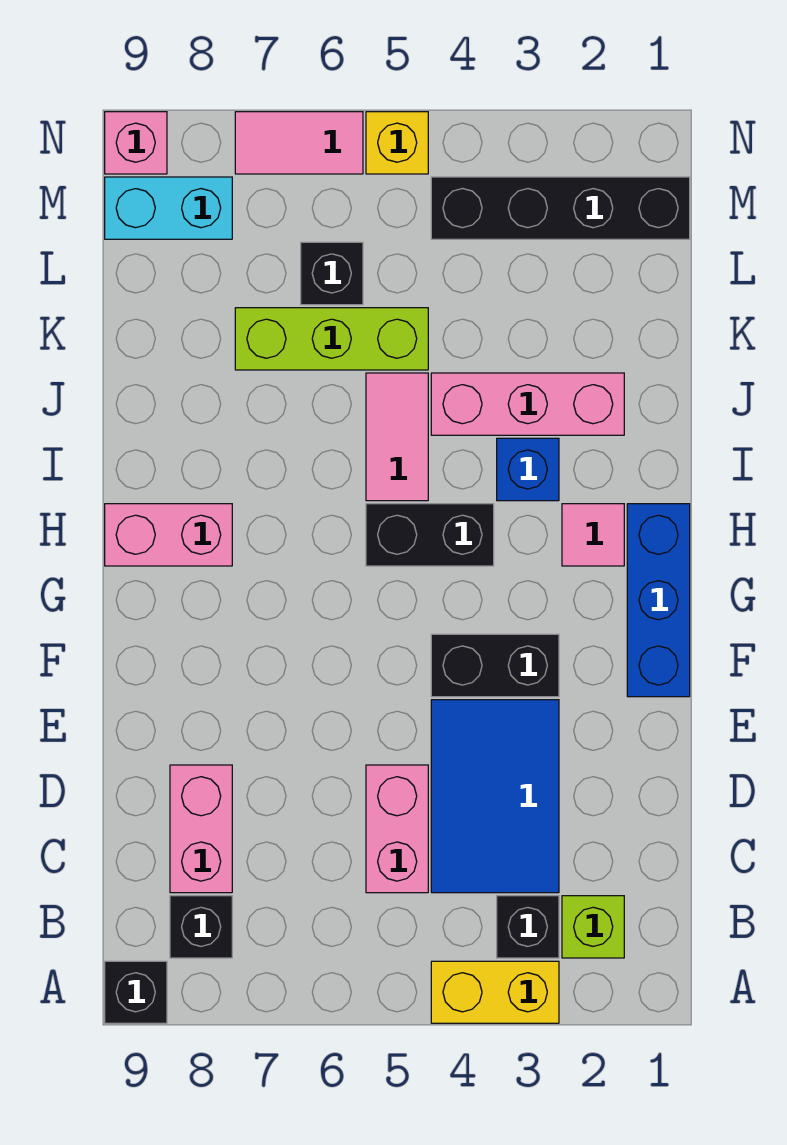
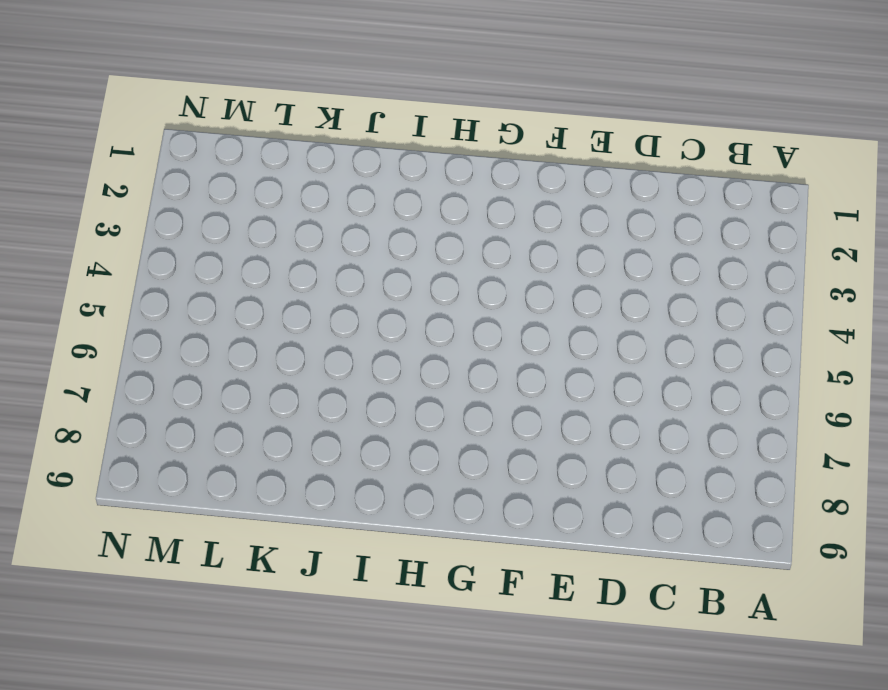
none -> yellow brick A3:A4 level 1
none -> black brick A9 level 1
none -> lime brick B2 level 1

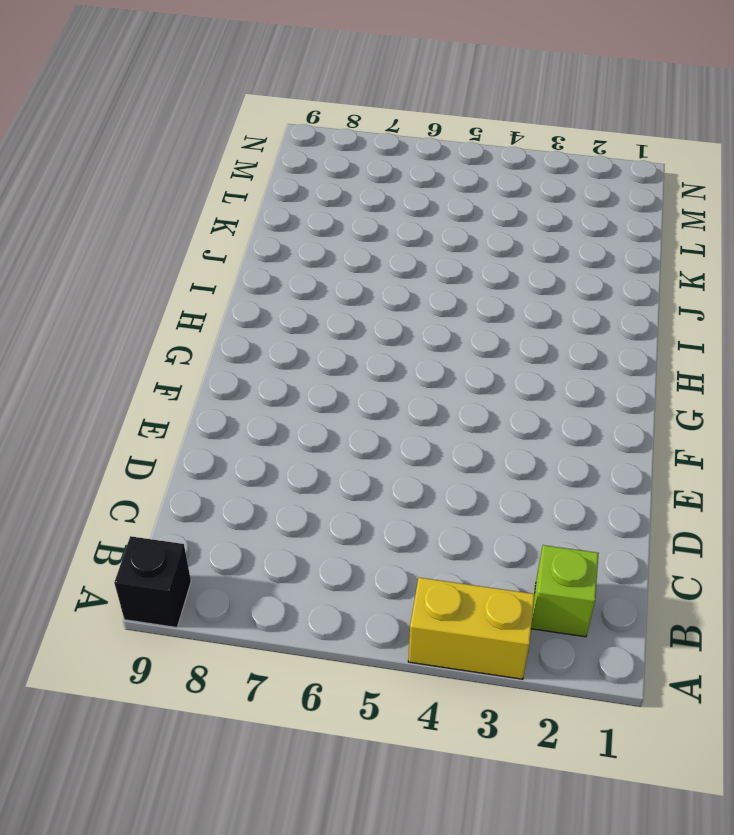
none -> black brick B3 level 1
none -> black brick B8 level 1
none -> blue tile C3:E4 level 1

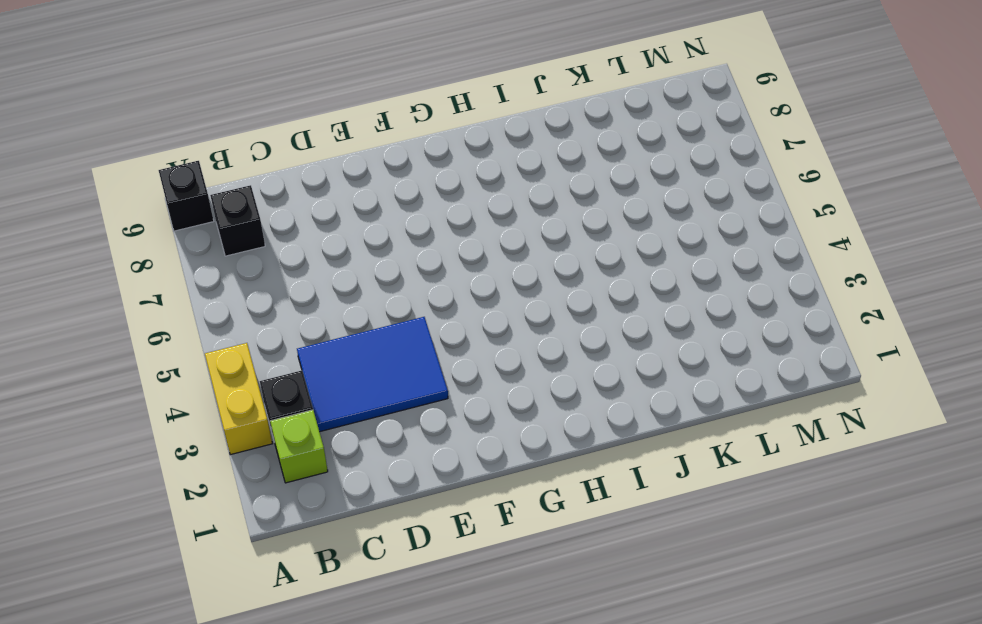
none -> pink brick C5:D5 level 1
none -> pink brick C8:D8 level 1
none -> blue brick F1:H1 level 1

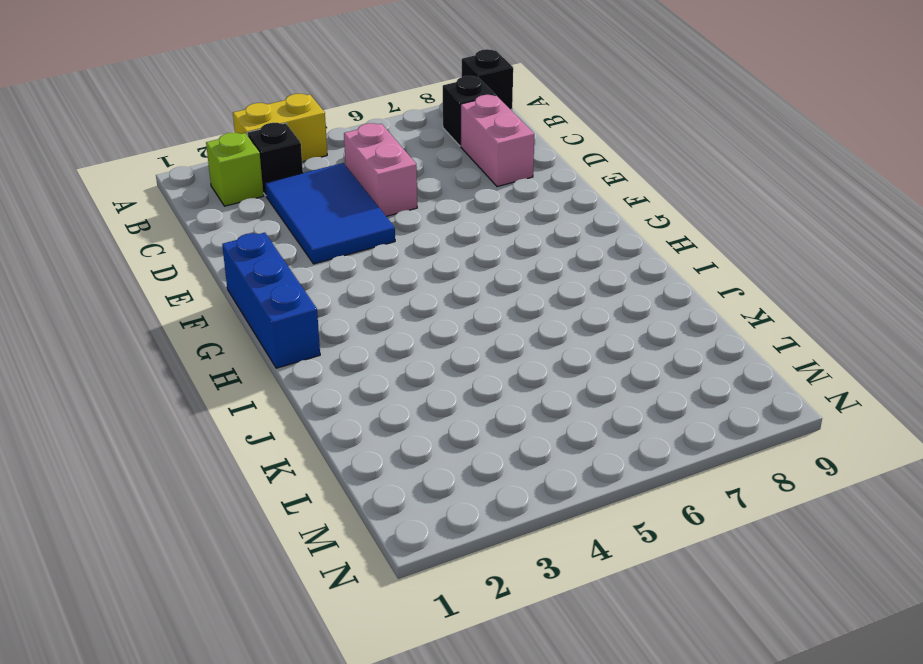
none -> black brick F3:F4 level 1
none -> pink tile H2 level 1
none -> black brick H4:H5 level 1

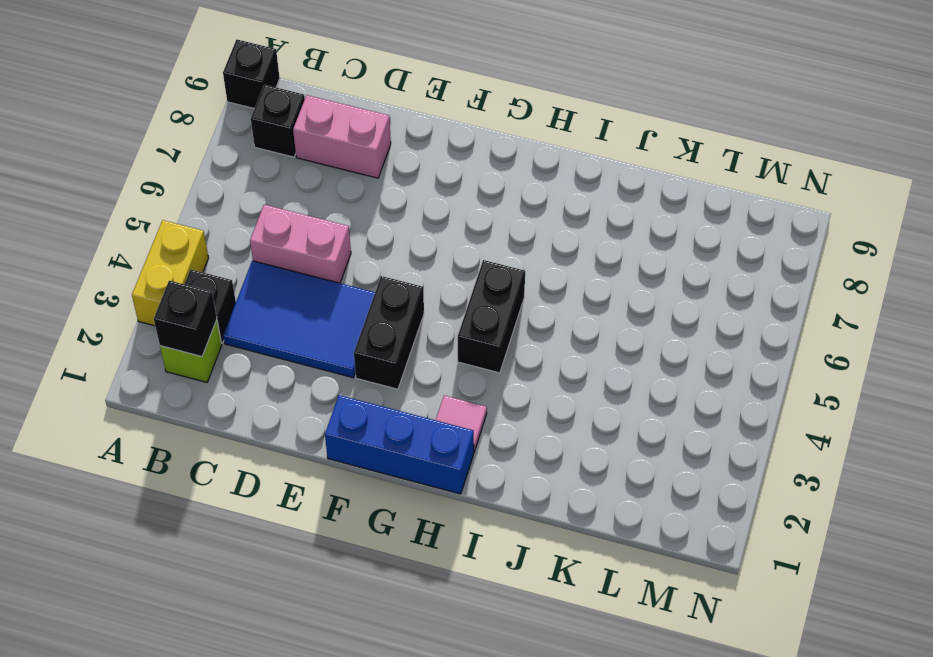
black brick B2 level 2 -> black brick L6 level 1
none -> pink brick H8:H9 level 1
none -> blue brick I3 level 1
none -> pink tile I5:J5 level 1

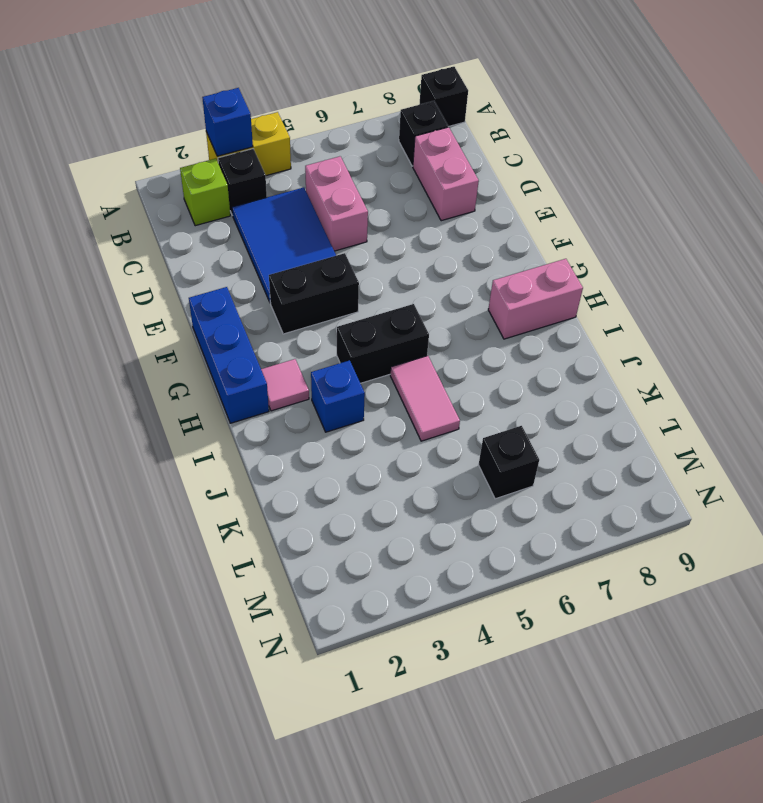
blue brick A3 level 2 -> none
none -> pink brick J2:J4 level 1
none -> lime brick K5:K7 level 1
none -> black brick M1:M4 level 1

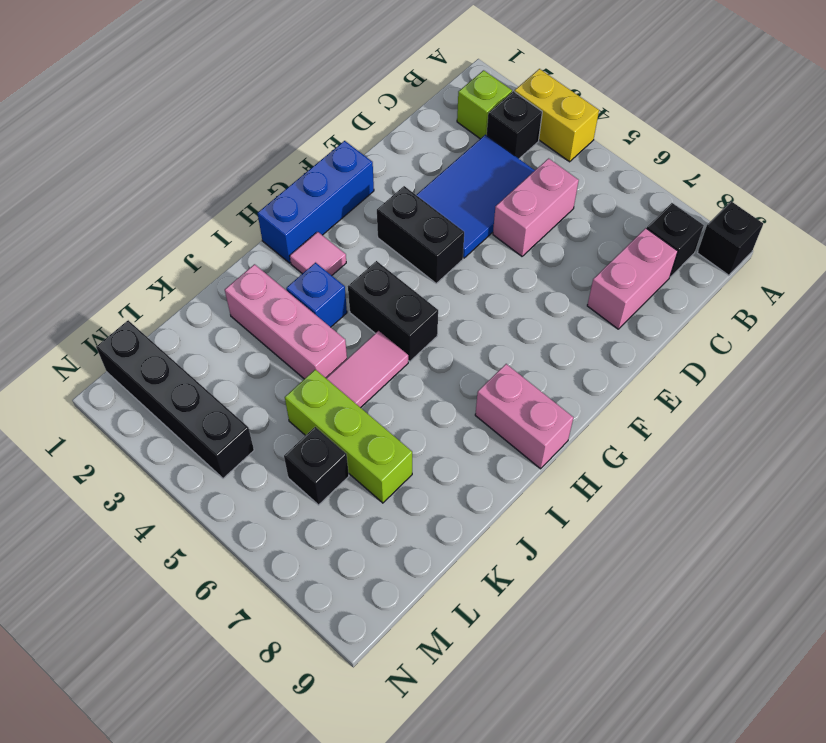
none -> cyan brick M8:M9 level 1
none -> yellow brick N5 level 1
none -> pink tile N6:N7 level 1

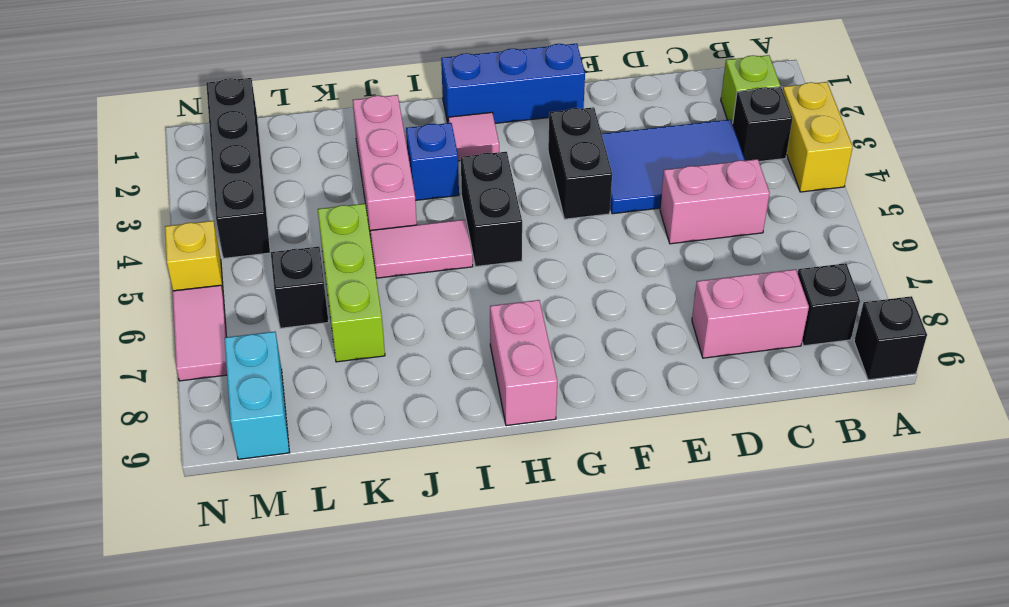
none -> pink brick N9 level 1

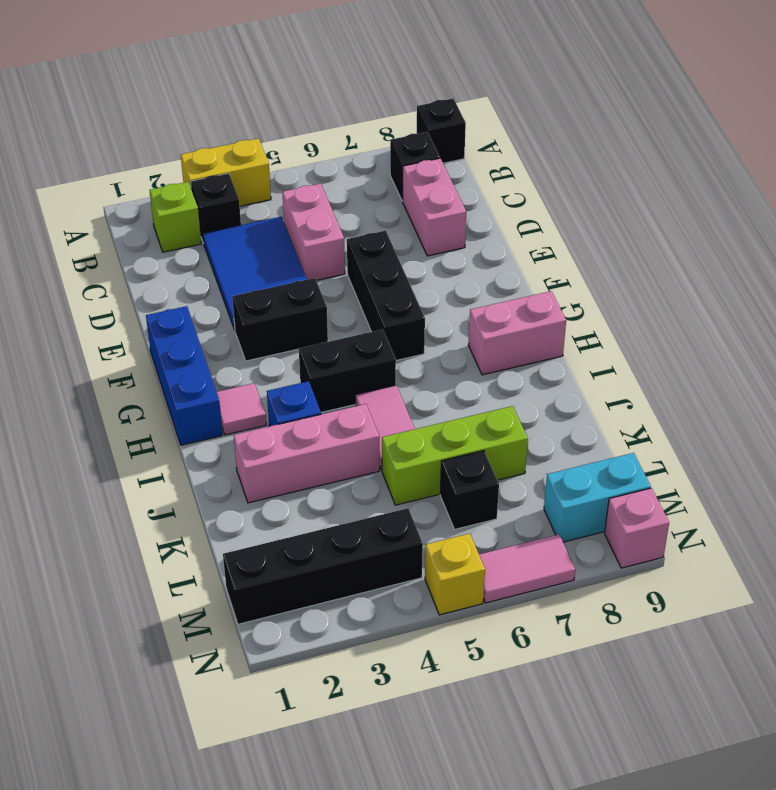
black brick E6:G6 level 1 -> none

